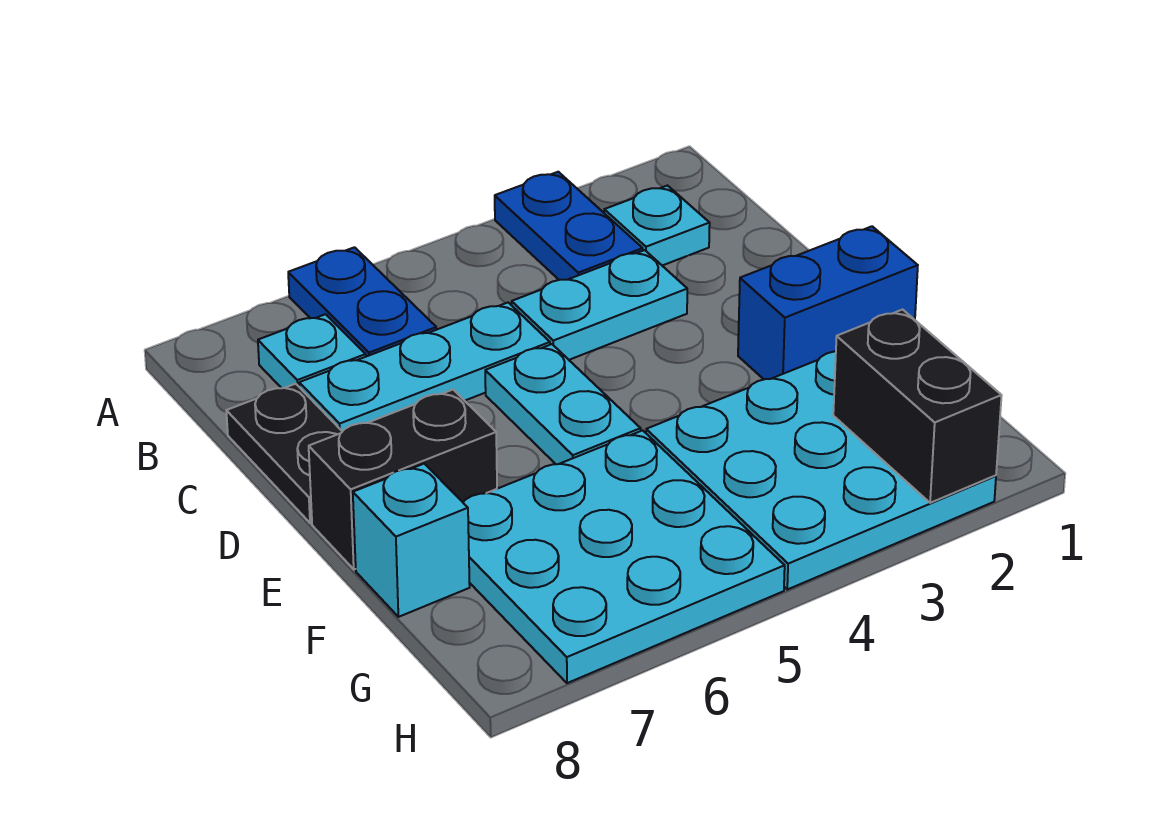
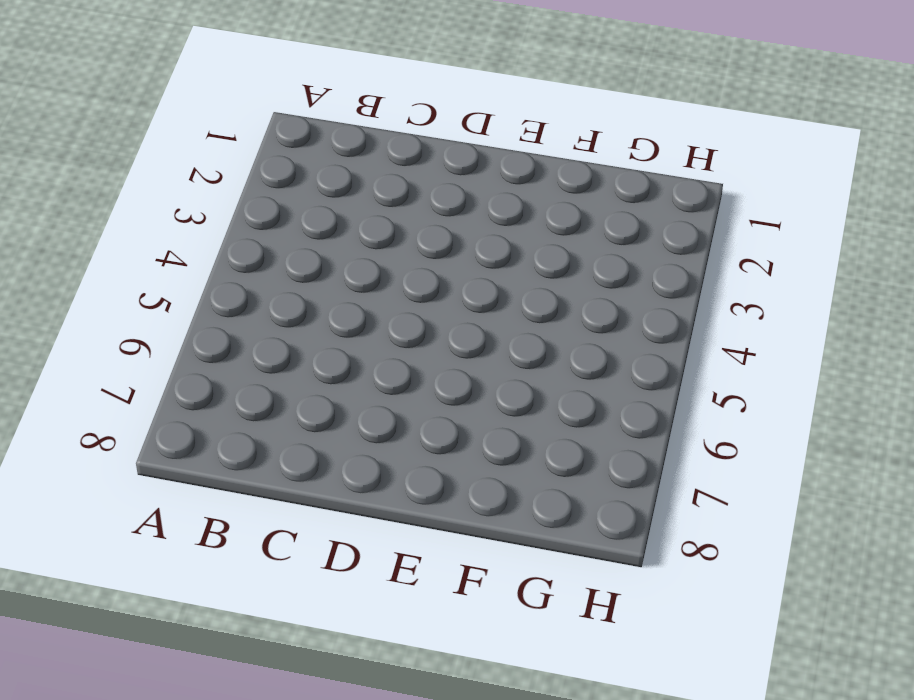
none -> blue plate A3:B3 level 1
none -> blue plate A6:B6 level 1
none -> cyan plate B2 level 1

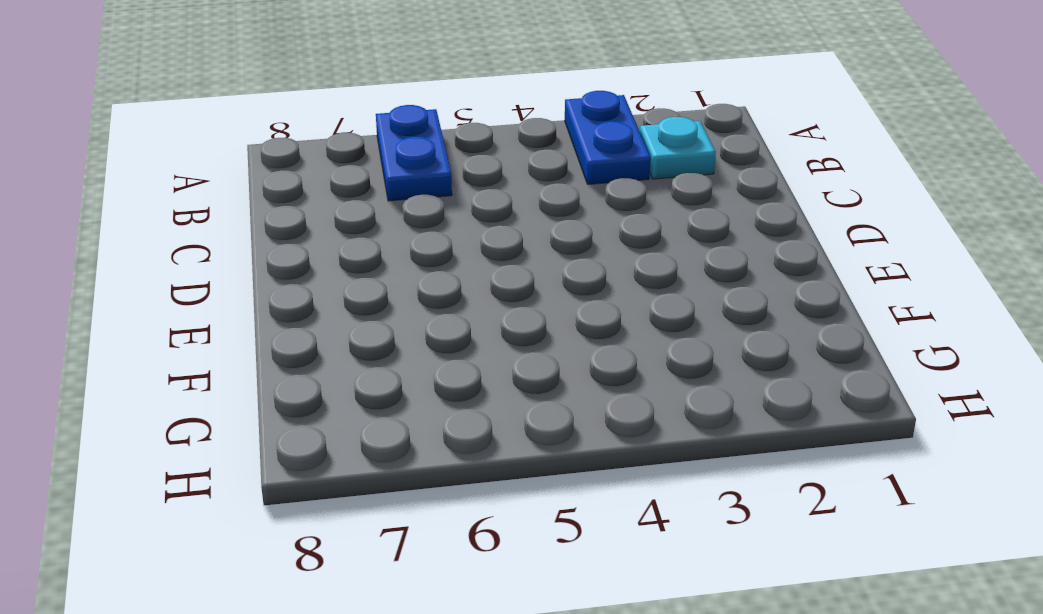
none -> cyan plate B7 level 1
none -> cyan plate C3:C4 level 1
none -> cyan plate C5:C7 level 1

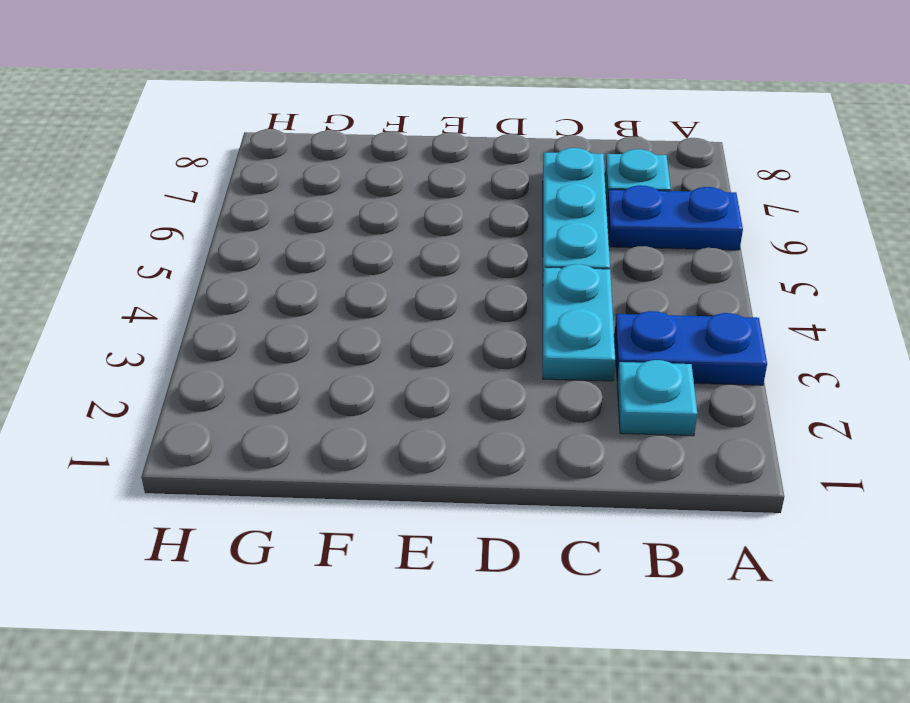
none -> black plate C8:D8 level 1
none -> cyan plate D5:E5 level 1
none -> blue brick E1:E2 level 1

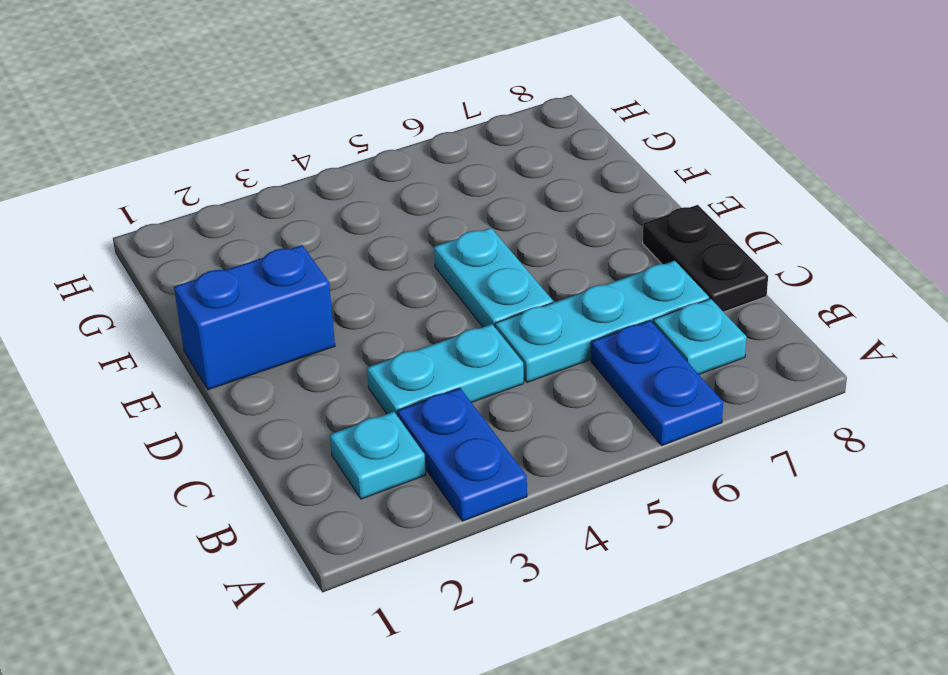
none -> black brick E7:E8 level 1
none -> cyan plate F2:H4 level 1
none -> cyan plate F5:H7 level 1

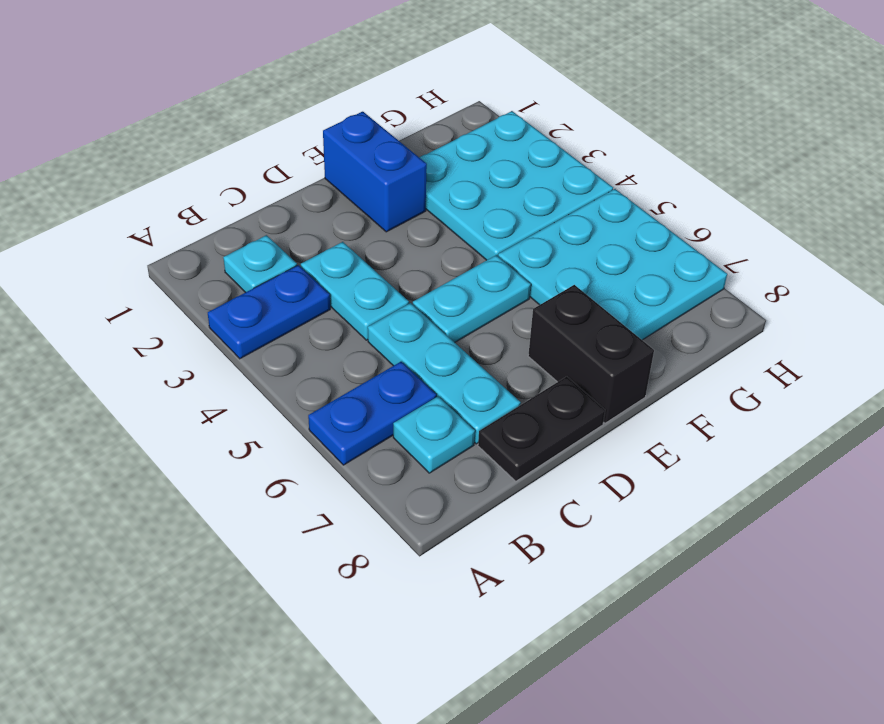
none -> cyan brick F8 level 1
none -> black brick G2:H2 level 2

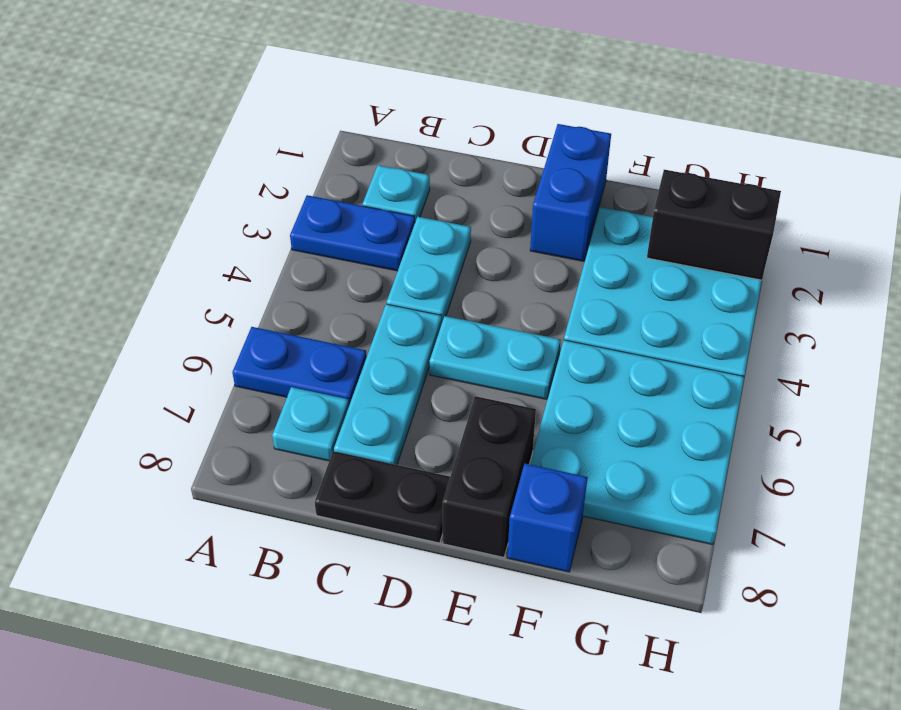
blue brick F8 level 1 -> cyan brick F8 level 1

